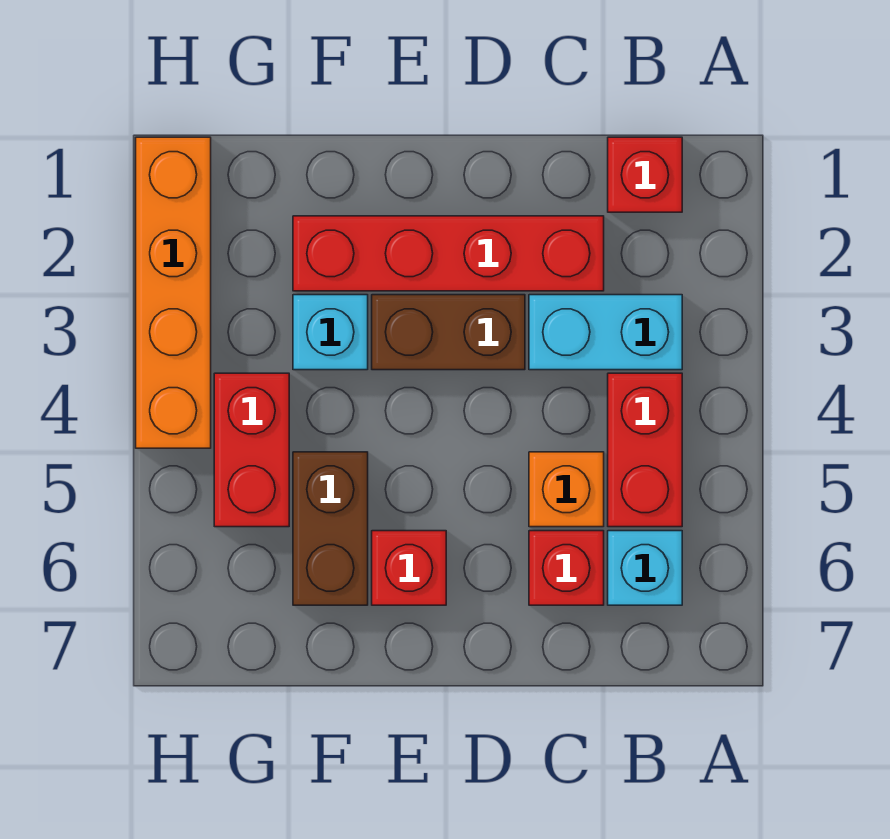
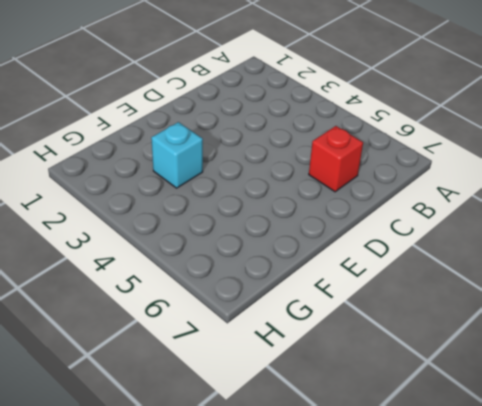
none -> red brick B1 level 1
none -> cyan brick B3:C3 level 1
none -> red brick B4:B5 level 1

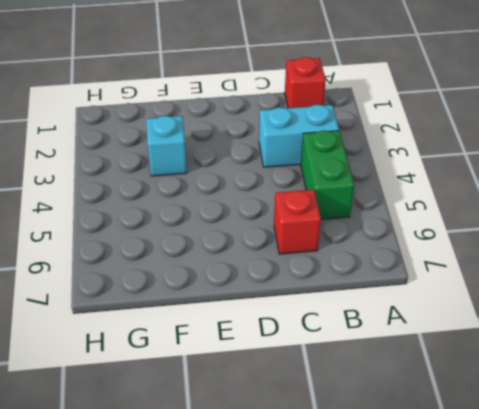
green brick B4:B5 level 1 -> red brick B4:B5 level 1
none -> cyan brick B6 level 1
none -> red brick C2:F2 level 1
none -> orange brick C5 level 1

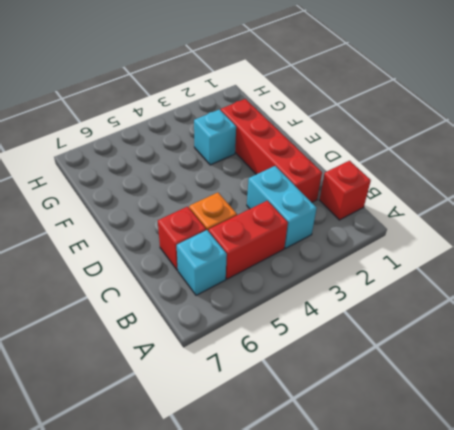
none -> brown brick D3:E3 level 1
none -> red brick E6 level 1
none -> brown brick F5:F6 level 1

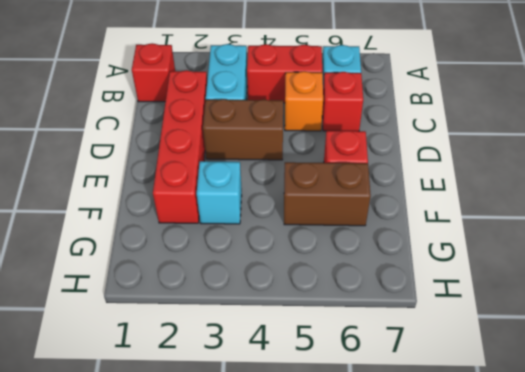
brown brick D3:D4 level 1 -> brown brick D3:E3 level 1
none -> red brick G4:G5 level 1
none -> orange brick H1:H4 level 1

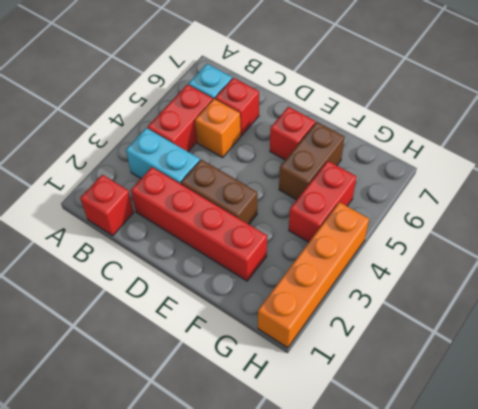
none -> cyan brick F3 level 1

